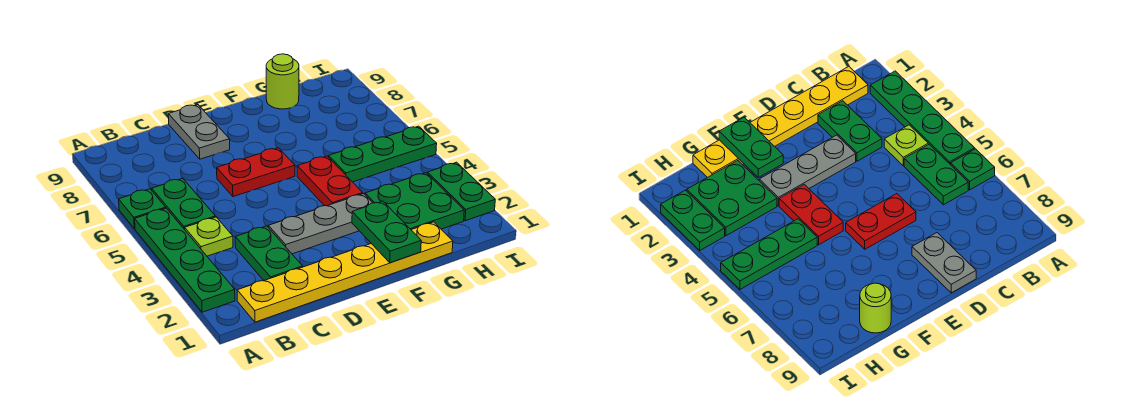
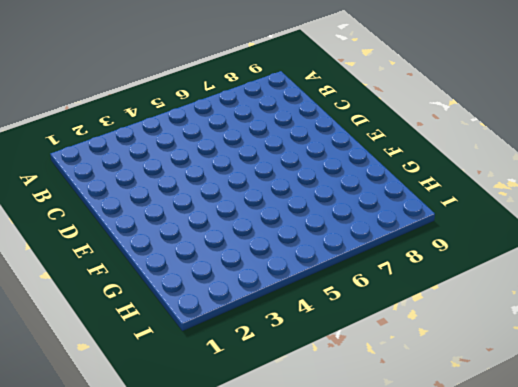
none -> green plate A2:A5 level 1
none -> green plate A6 level 1
none -> yellow plate B1:G1 level 1

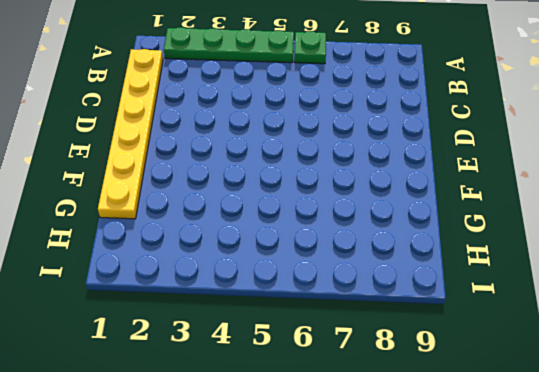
none -> lime plate B4 level 1
none -> green plate B5:B6 level 1
none -> green plate C2:C3 level 1

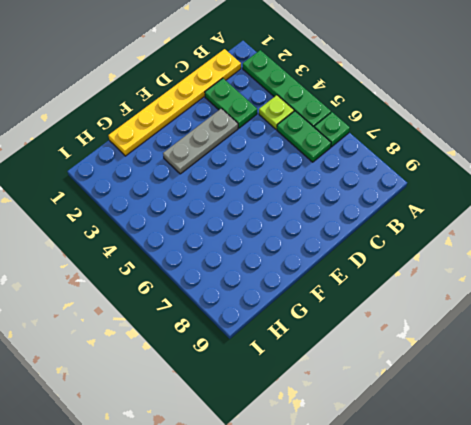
none -> red plate D6:E6 level 1
none -> grey plate D8:D9 level 1
none -> red plate F4:F5 level 1

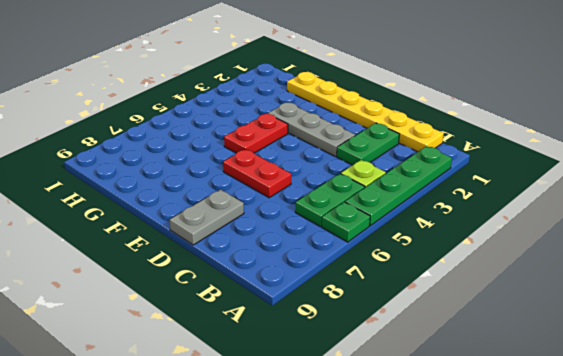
none -> green plate G2:H3 level 1
none -> green plate G5:I5 level 1
none -> lime round brick G9 level 1

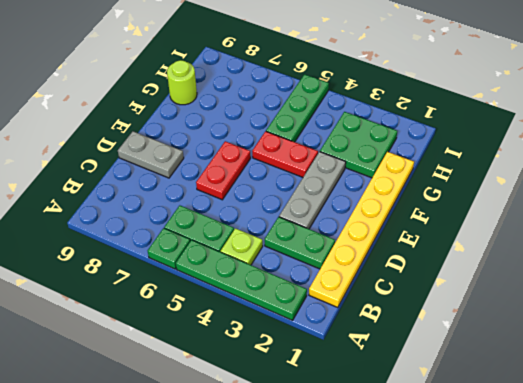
none -> green plate I2:I3 level 1
none -> green plate F1:F2 level 2

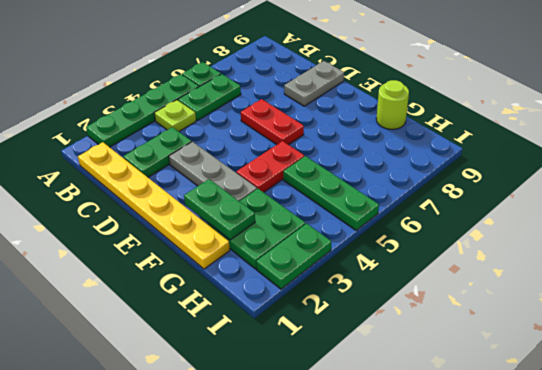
green plate F2:G2 level 2 -> green plate F1:F2 level 2

